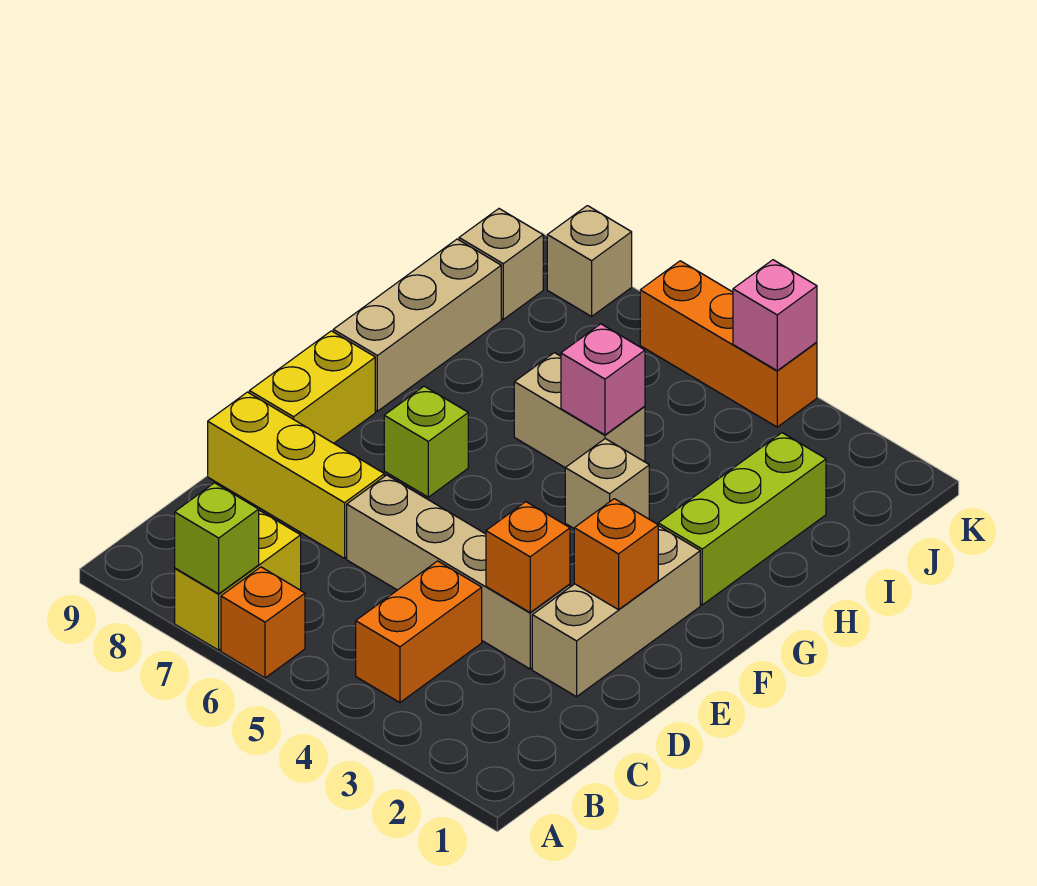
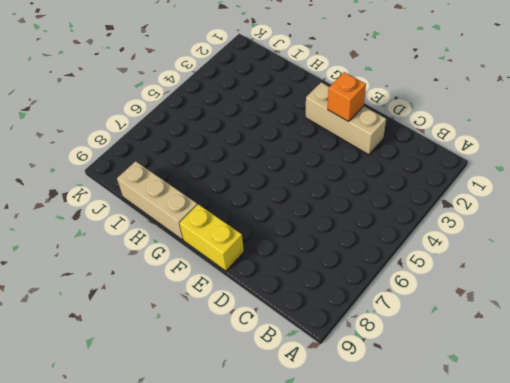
none -> orange brick A6 level 1
none -> yellow brick A7:B7 level 1
none -> orange brick B4:C4 level 1

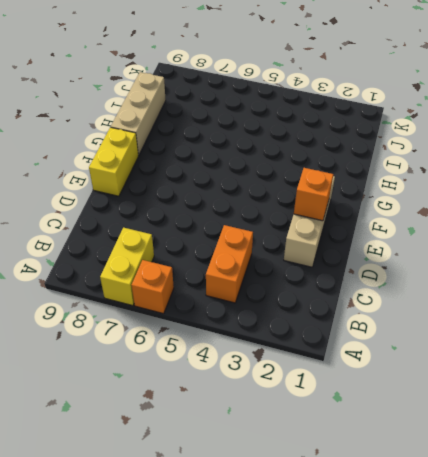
none -> tan brick D3:D6 level 1
none -> yellow brick D7:D9 level 1
none -> lime brick F7 level 1

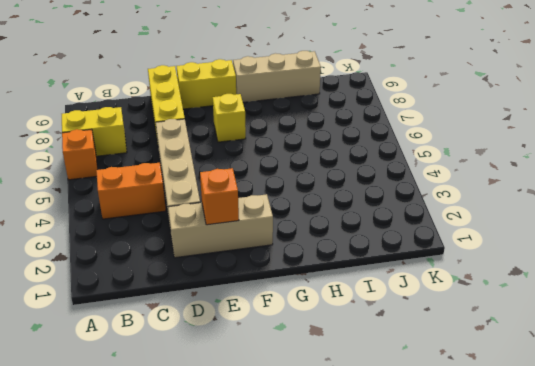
yellow brick F7 level 1 -> lime brick F7 level 1
none -> lime brick G2:I2 level 1
none -> tan brick G4 level 1
none -> tan brick H5:H6 level 1

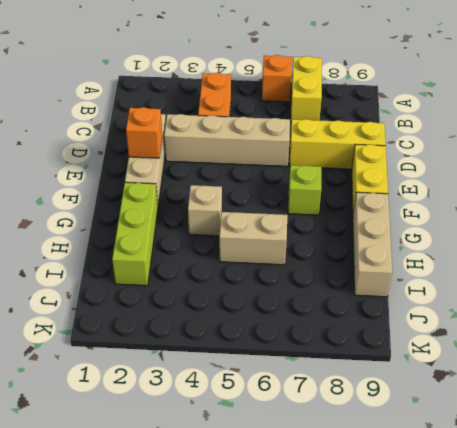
none -> tan brick J9 level 1
none -> orange brick K4:K6 level 1
none -> tan brick K8 level 1

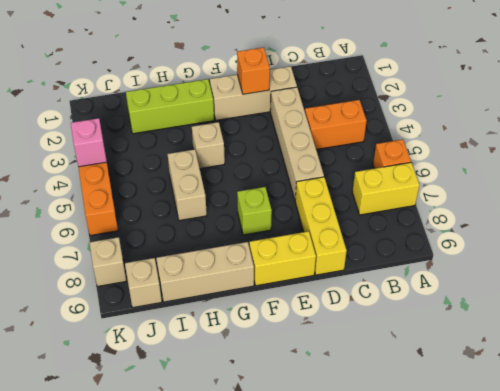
none -> lime brick A7 level 2
none -> orange brick D3 level 2
none -> pink brick H5 level 2

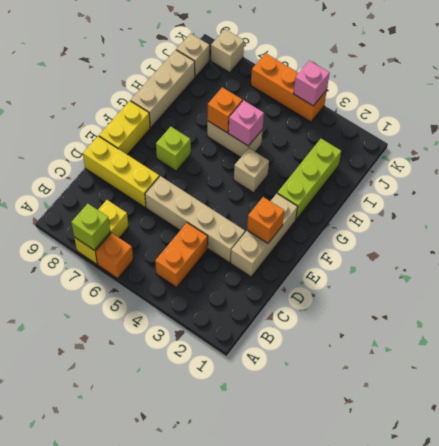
orange brick H6 level 2 -> orange brick D3 level 2

